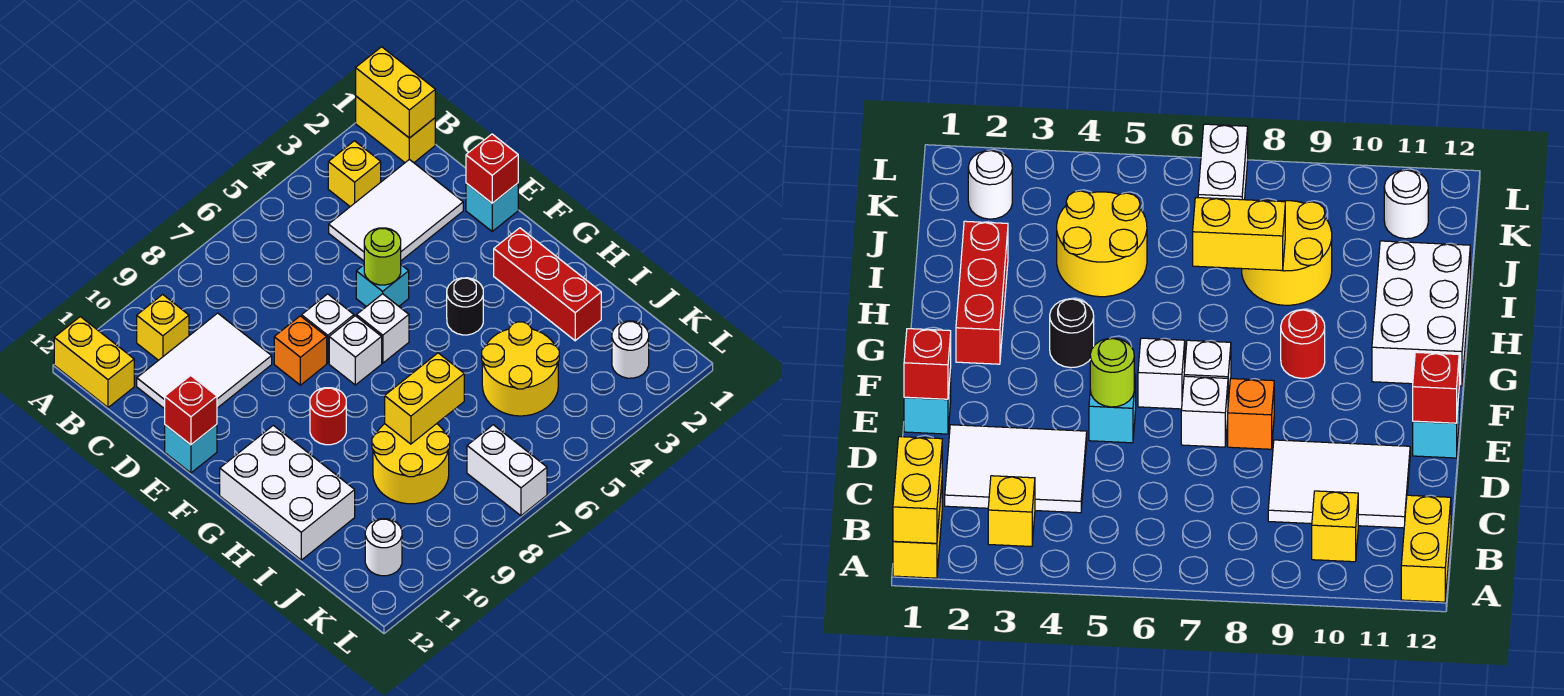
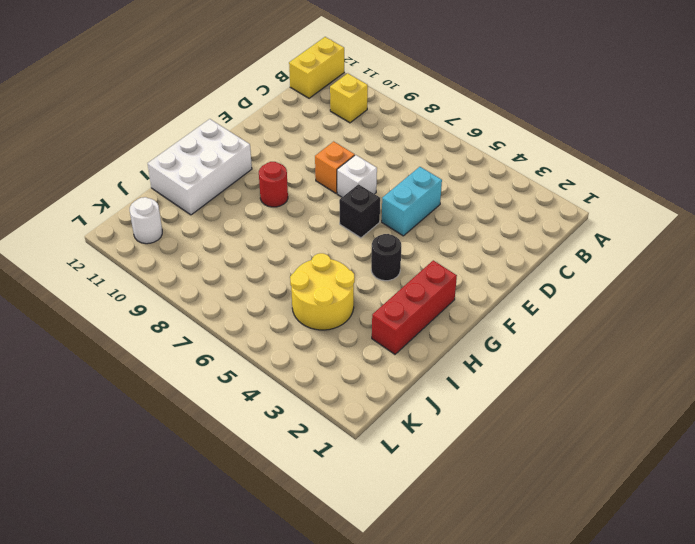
cyan brick D5:E5 level 1 -> cyan brick E5 level 1
black brick F6 level 1 -> white brick F6 level 1
none -> yellow brick A1:B1 level 1
none -> yellow brick B3 level 1
none -> white tile C2:D4 level 1

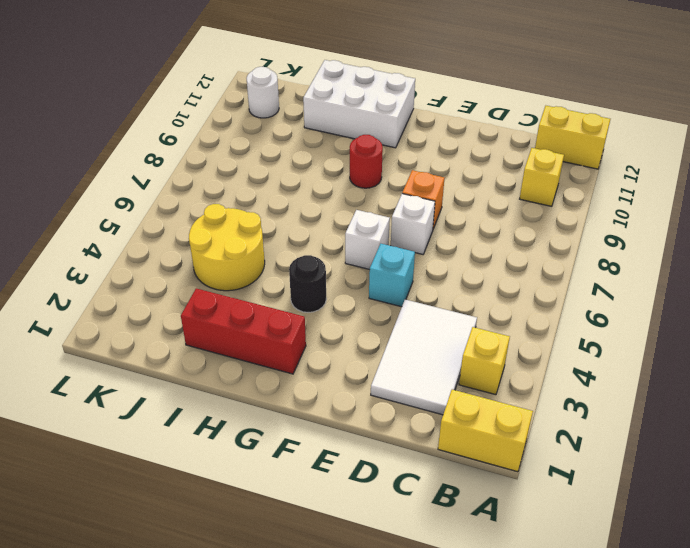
none -> white tile C9:D11 level 1
none -> cyan brick E1 level 1
none -> cyan brick E12 level 1

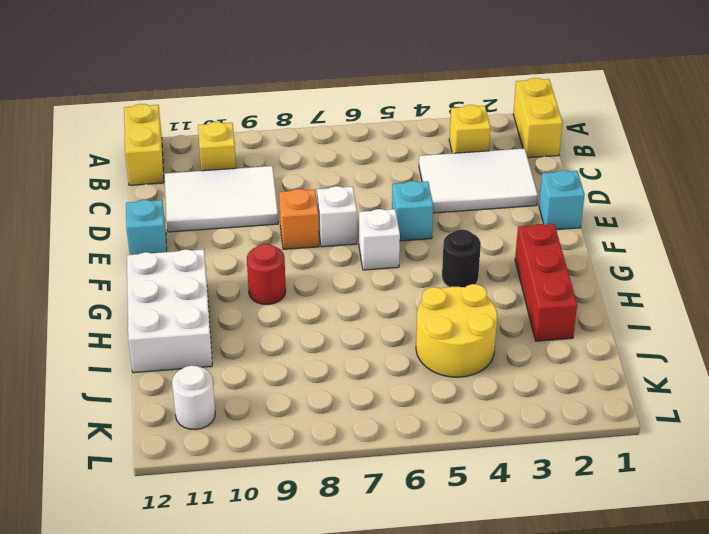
none -> white brick F7 level 1
none -> yellow round brick I8:J9 level 1
none -> white round brick K2 level 1

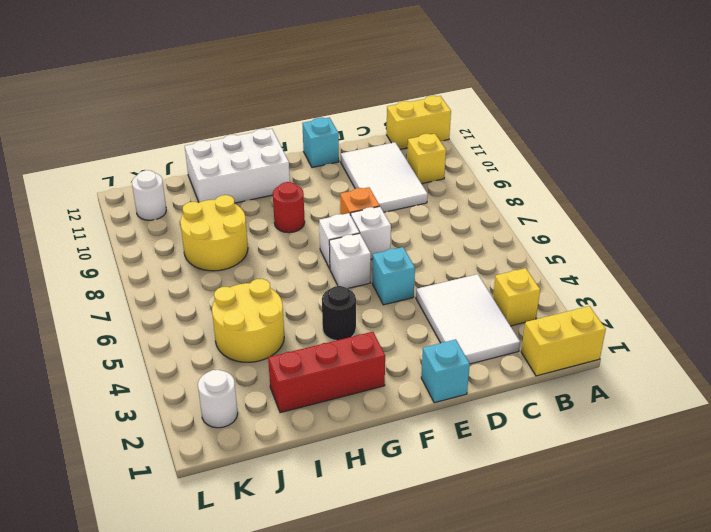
none -> white brick K7:L7 level 1
none -> yellow brick A1:B1 level 2
none -> red brick E1 level 2

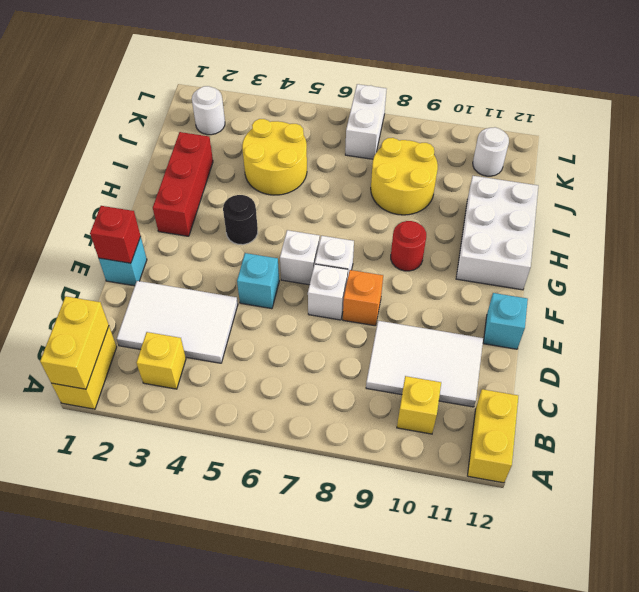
none -> lime round brick E5 level 2
none -> red brick E12 level 2
none -> yellow brick I7:I8 level 2

